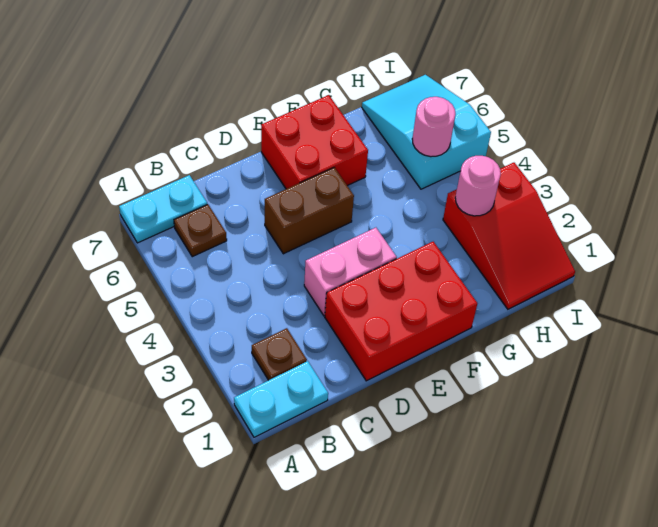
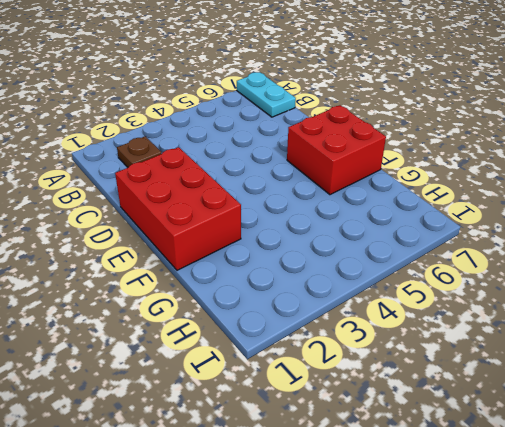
none -> cyan plate A1:B1 level 1
none -> brown plate B6 level 1
none -> pink brick D3:E3 level 1

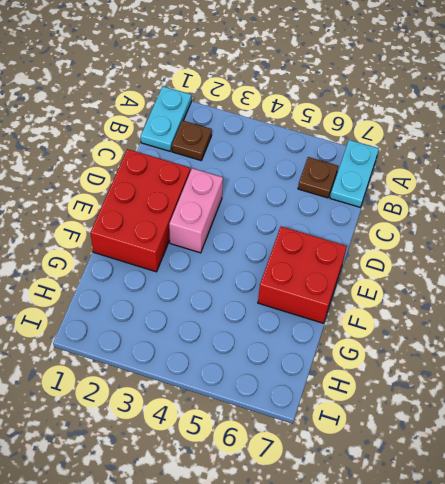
none -> brown brick D5:E5 level 1
none -> red slope H1:I3 level 1 top 3
none -> cyan slope H5:I7 level 1 top 5

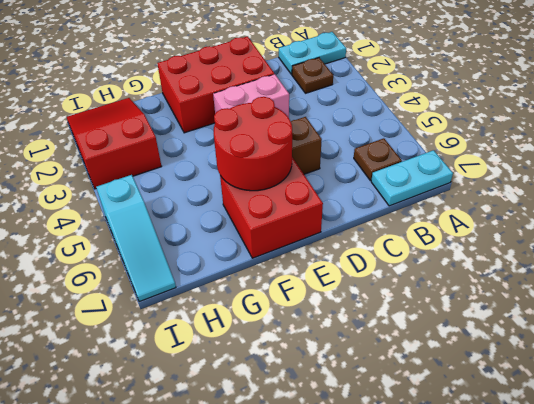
red round brick E5:F6 level 2 -> none
cyan slope I5:I7 level 1 top 5 -> cyan slope H5:I7 level 1 top 5
none -> pink round brick H3 level 2
none -> pink round brick H5 level 2

